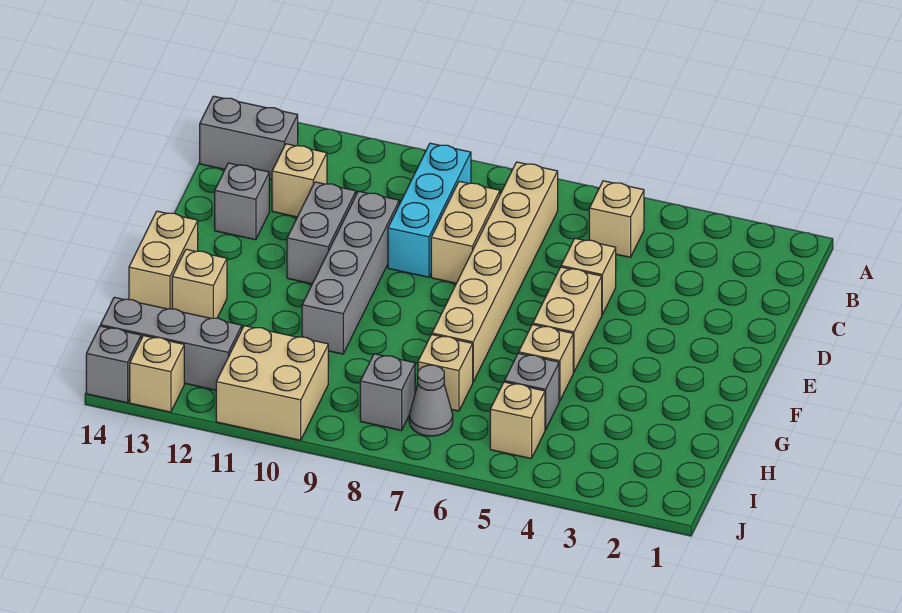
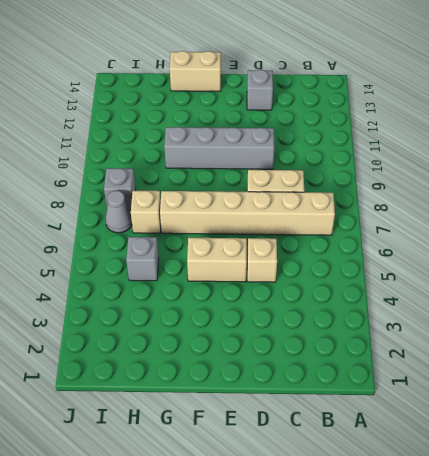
none -> tan brick B5 level 1
none -> cyan brick B9:D9 level 1
none -> grey brick B13:B14 level 1

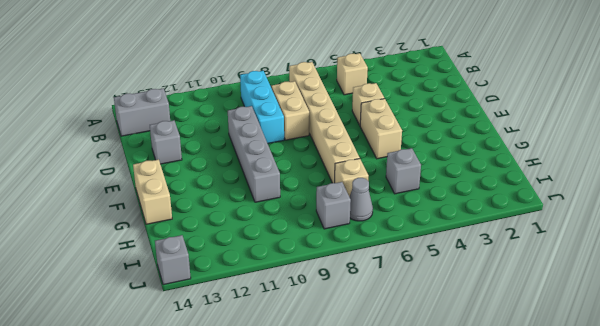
none -> tan brick C12 level 1
none -> grey brick D11:E11 level 1
none -> tan brick G5 level 1

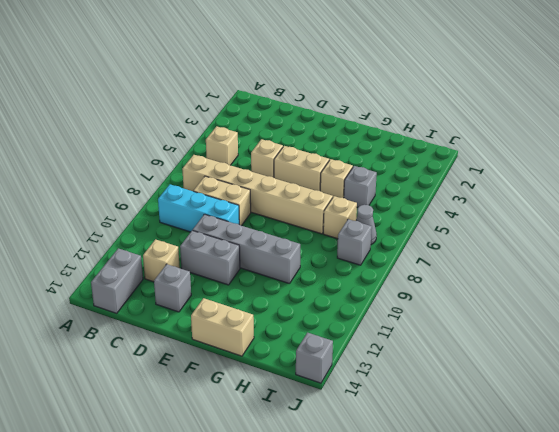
none -> tan brick G13 level 1
none -> tan brick I5 level 1
none -> tan brick I10:J11 level 1

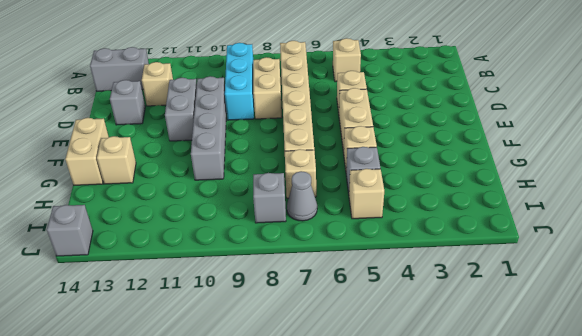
none -> tan brick I10:J11 level 1
none -> grey brick I12:I14 level 1
none -> tan brick J13 level 1

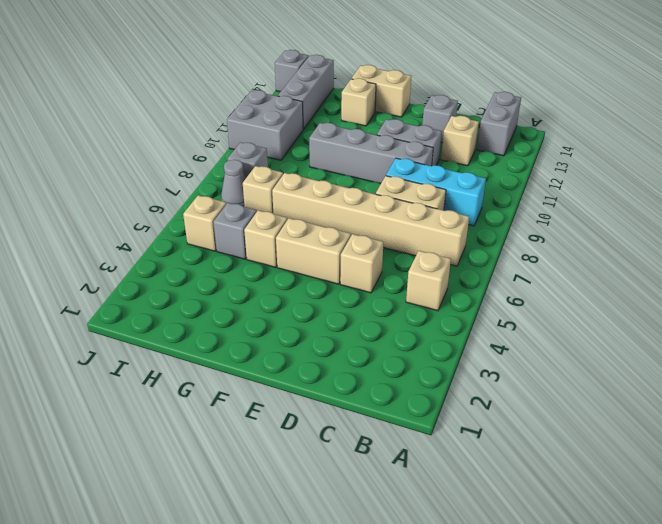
grey brick I10:J11 level 1 -> tan brick I10:J11 level 1
none -> tan brick J13 level 1

